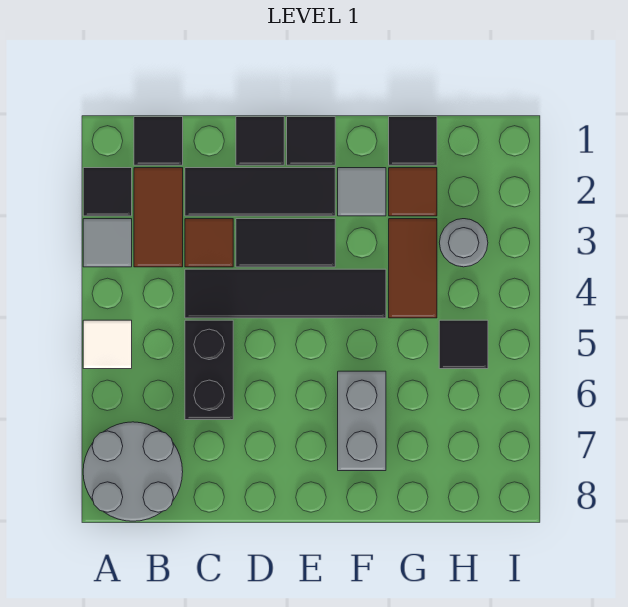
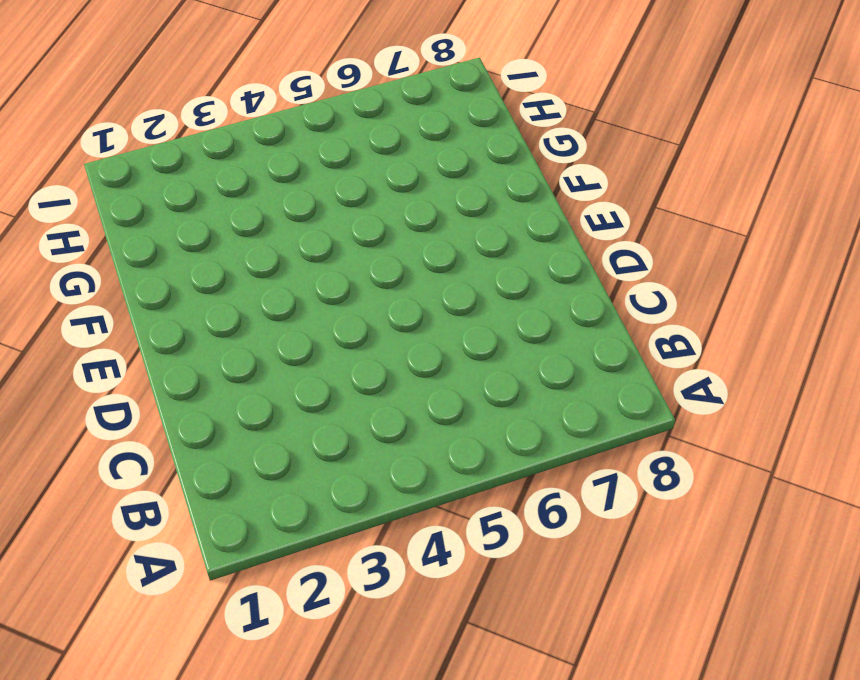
none -> black tile A2 level 1
none -> grey tile A3 level 1
none -> white tile A5 level 1

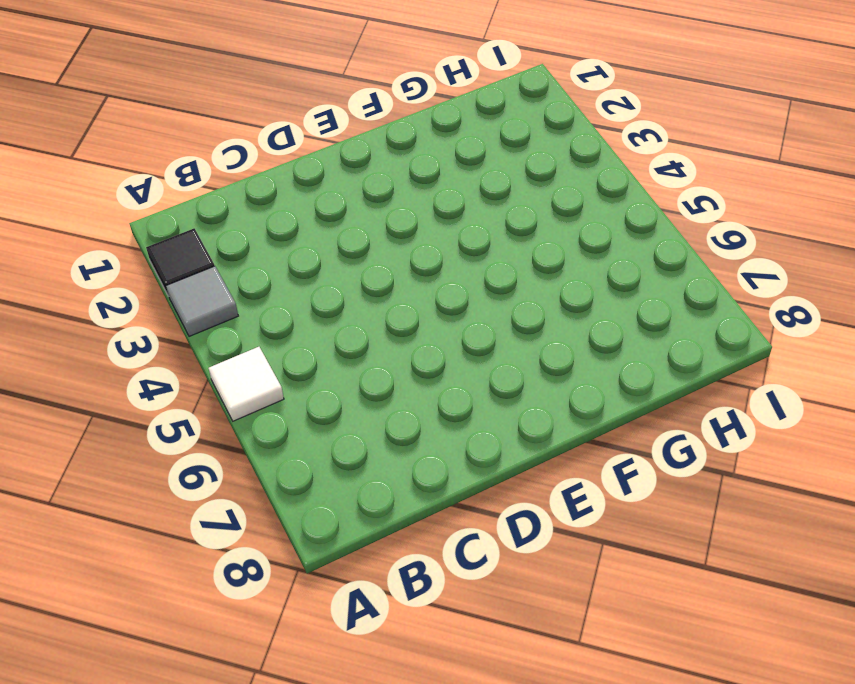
none -> grey round brick A7:B8 level 1
none -> black tile B1 level 1
none -> brown tile B2:B3 level 1

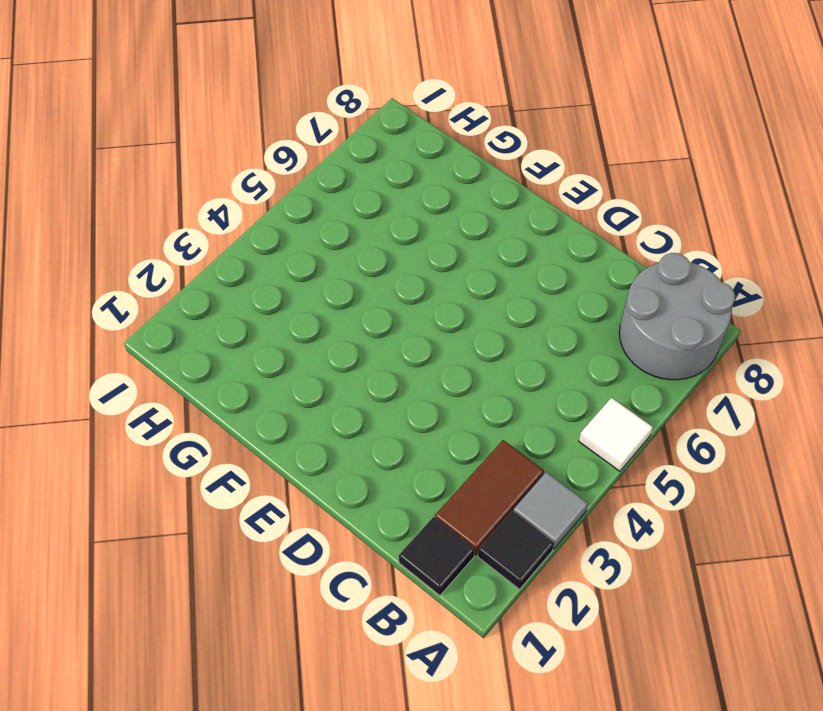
none -> black tile C2:E2 level 1
none -> brown tile C3 level 1
none -> black tile C4:F4 level 1

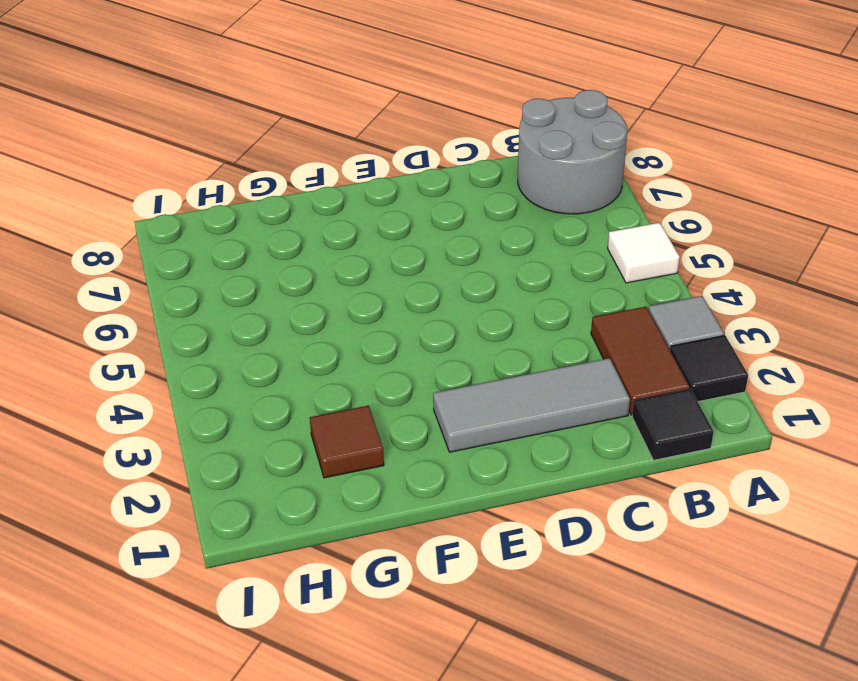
grey tile C2:E2 level 1 -> black tile C2:E2 level 1
none -> brown tile C3 level 1
none -> black tile C4:F4 level 1
none -> black brick C5:C6 level 1

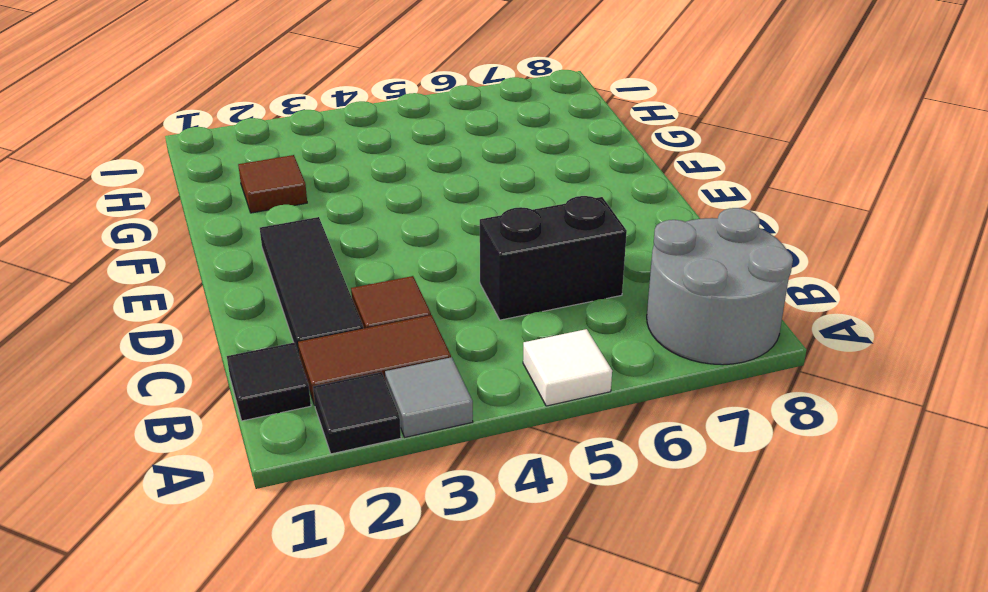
none -> black tile C4:F4 level 1
none -> black tile D1 level 1
none -> black tile D3:E3 level 1

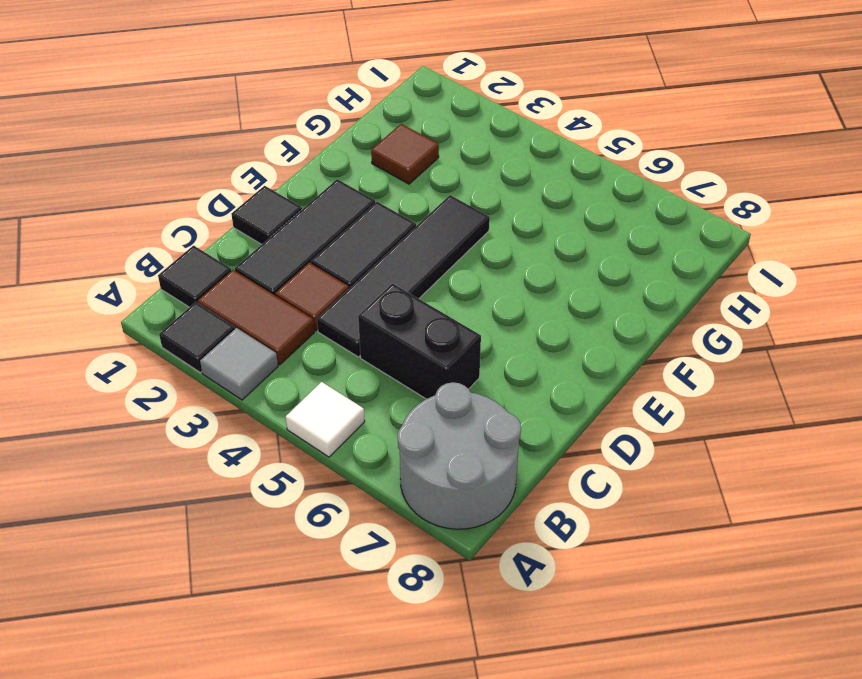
none -> black tile E1 level 1
none -> grey tile F2 level 1
none -> grey brick F6:F7 level 1

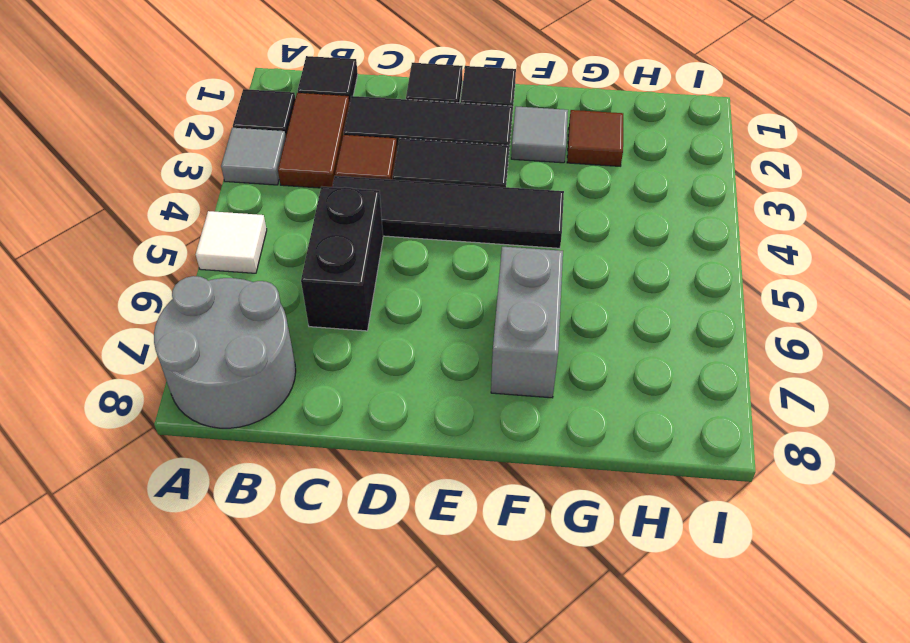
none -> black tile G1 level 1
none -> brown tile G3:G4 level 1
none -> grey round brick H3 level 1

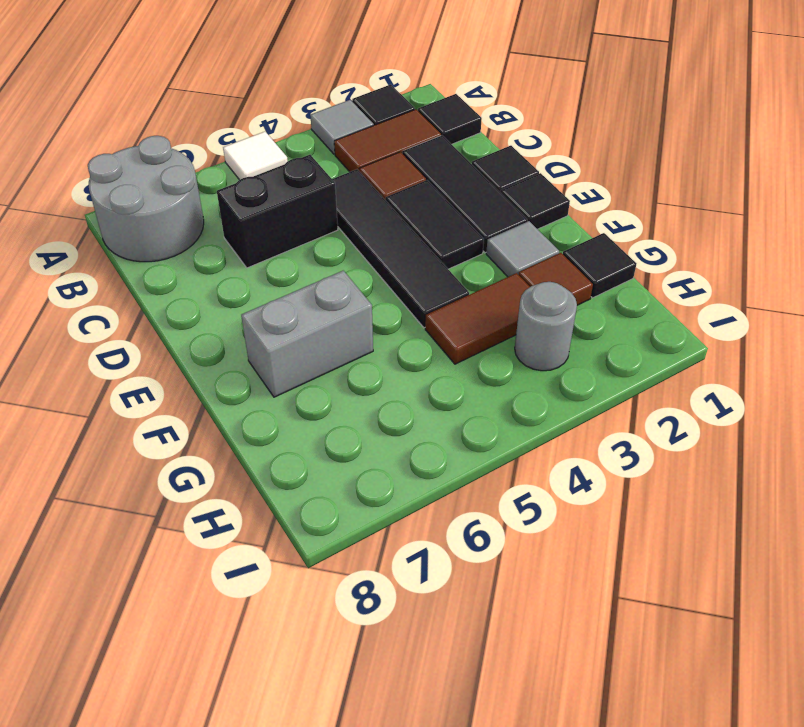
none -> black tile H5 level 1

